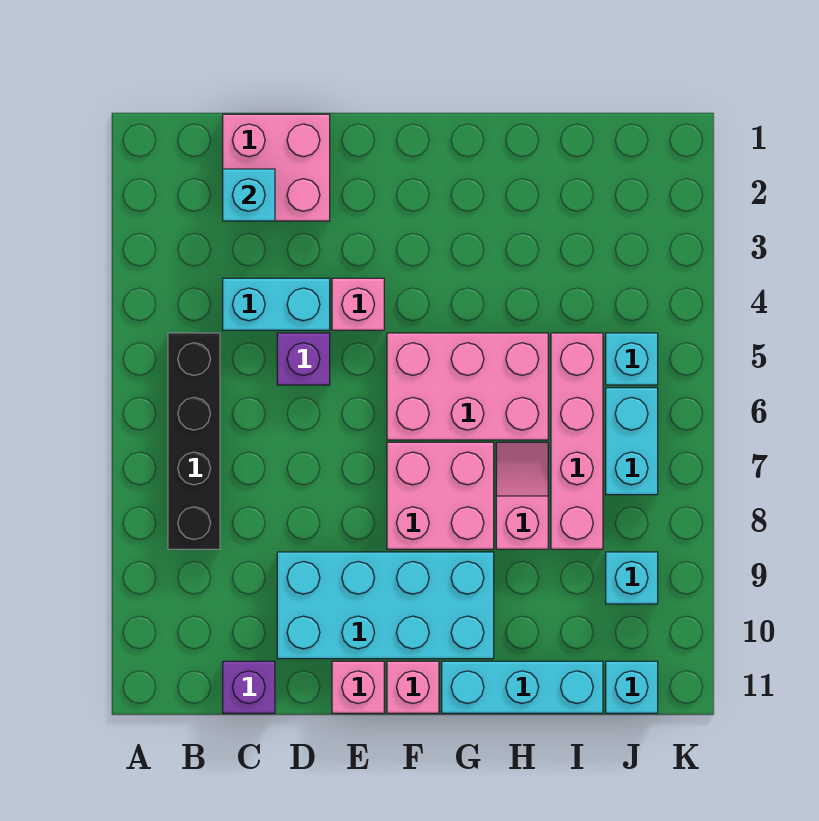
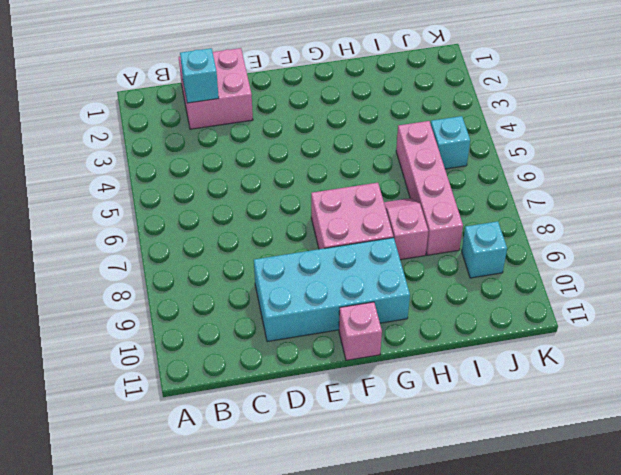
none -> black brick B5:B8 level 1
none -> cyan brick C4:D4 level 1
none -> purple brick C11 level 1

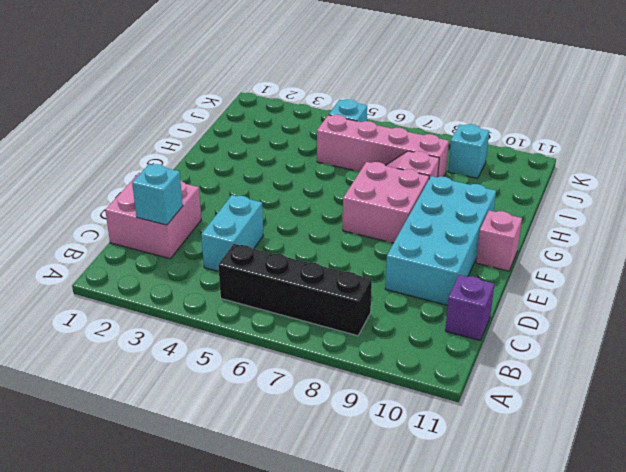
none -> purple brick D5 level 1
none -> pink brick E4 level 1
none -> pink brick E11 level 1

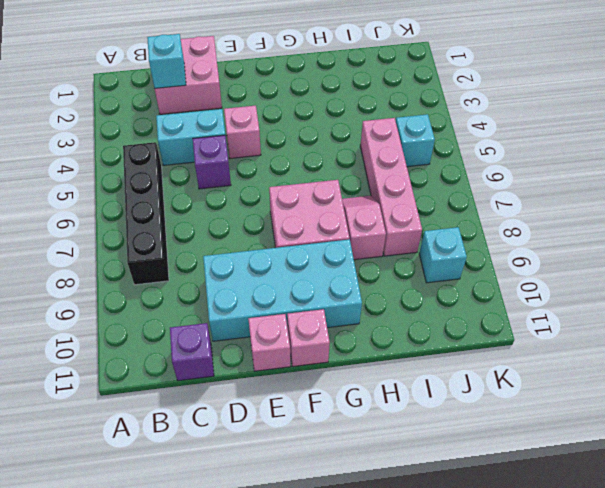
none -> pink brick F5:H6 level 1
none -> cyan brick G11:I11 level 1
none -> cyan brick J6:J7 level 1

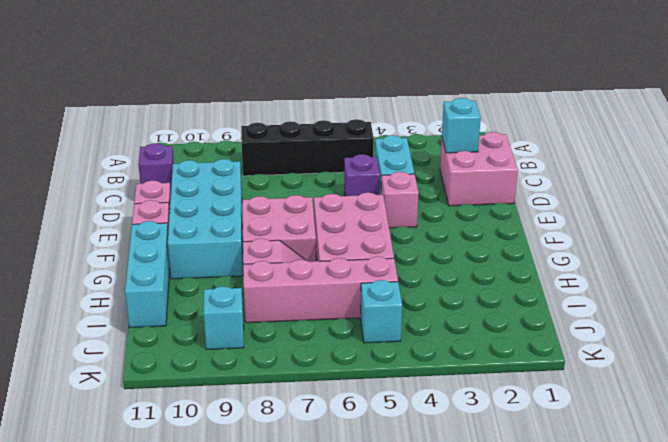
none -> cyan brick J6:J7 level 1
none -> cyan brick J11 level 1

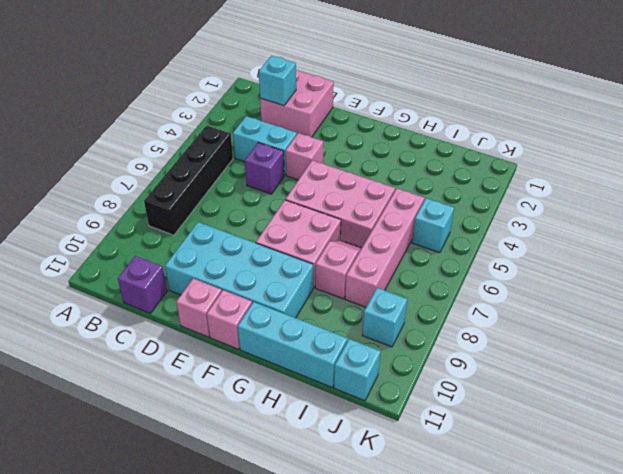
none -> cyan brick J6:J7 level 1

